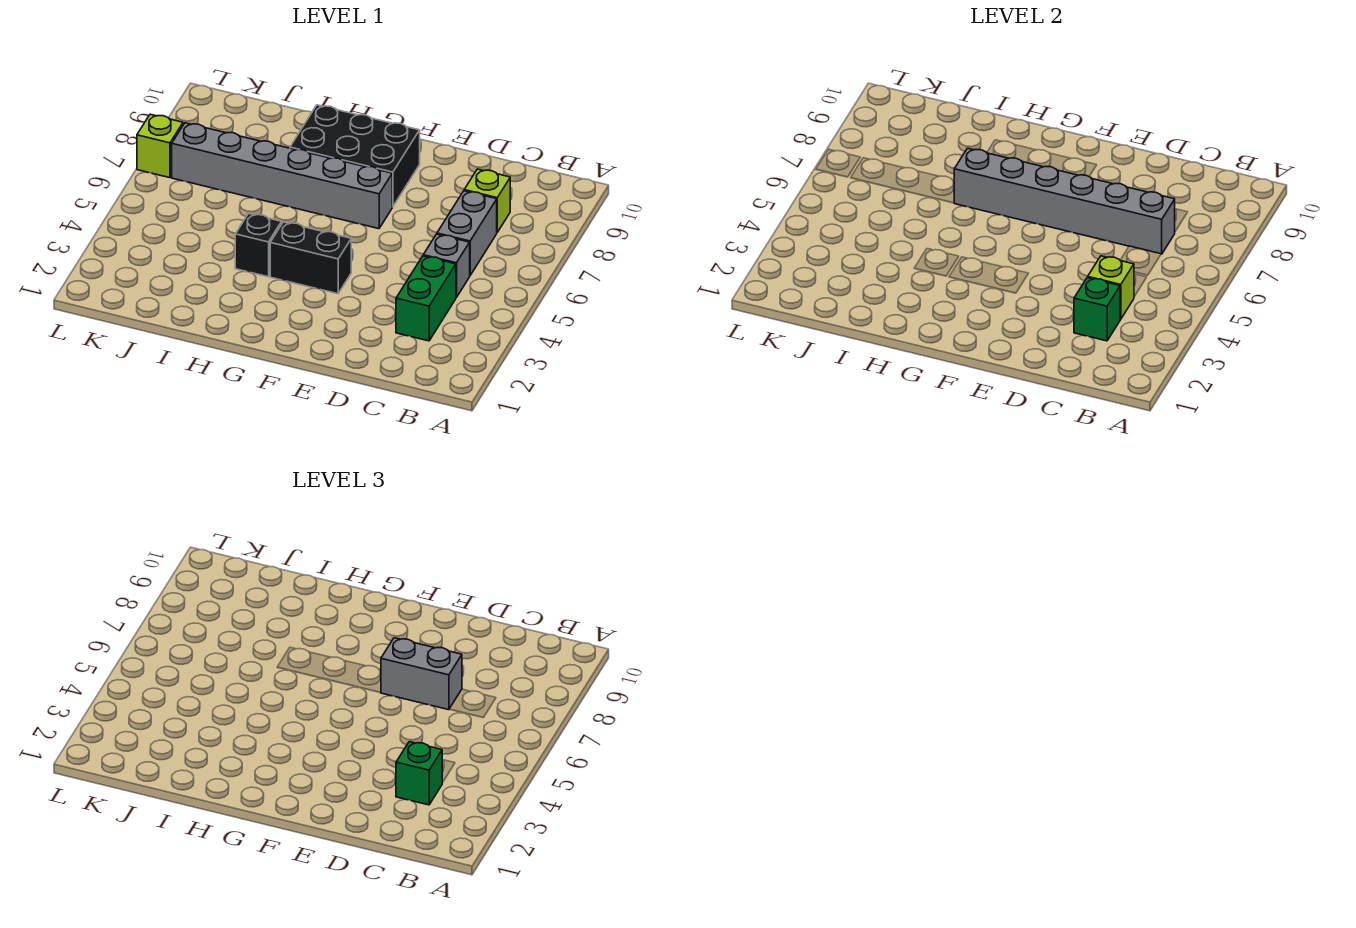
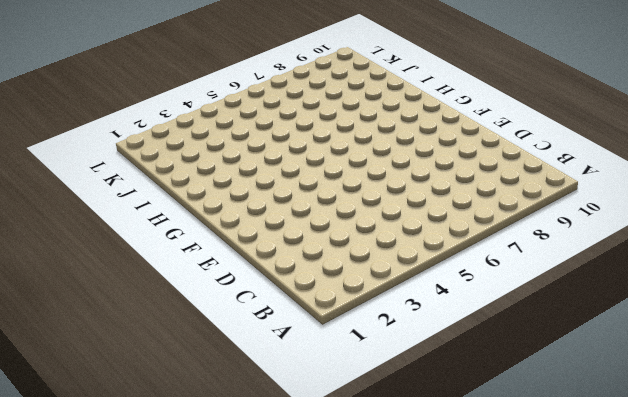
none -> green brick C3:C4 level 1
none -> grey brick C5 level 1
none -> grey brick C6:C7 level 1

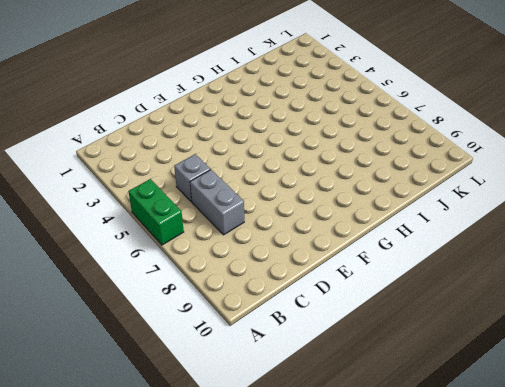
green brick A5:A6 level 1 -> green brick C3:C4 level 1
none -> lime brick C8 level 1
none -> black brick F4:G4 level 1
none -> grey brick F7:K7 level 1

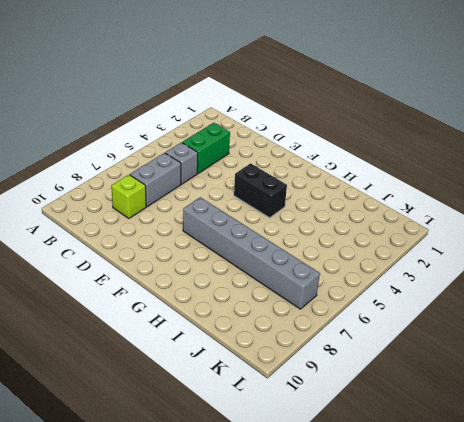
none -> black brick F8:H9 level 1
none -> black brick H4 level 1
none -> lime brick L7 level 1

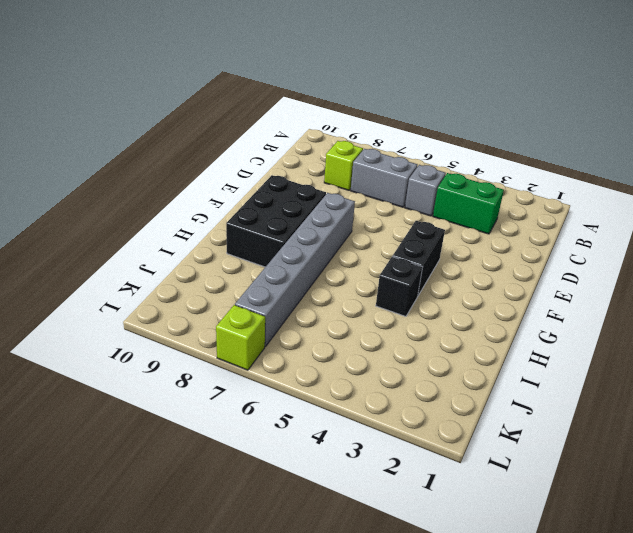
none -> green brick C3 level 2
none -> lime brick C4 level 2
none -> grey brick C7:H7 level 2

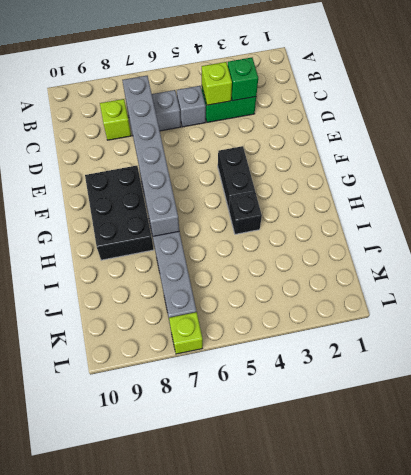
none -> green brick C3 level 3
none -> grey brick D7:E7 level 3

